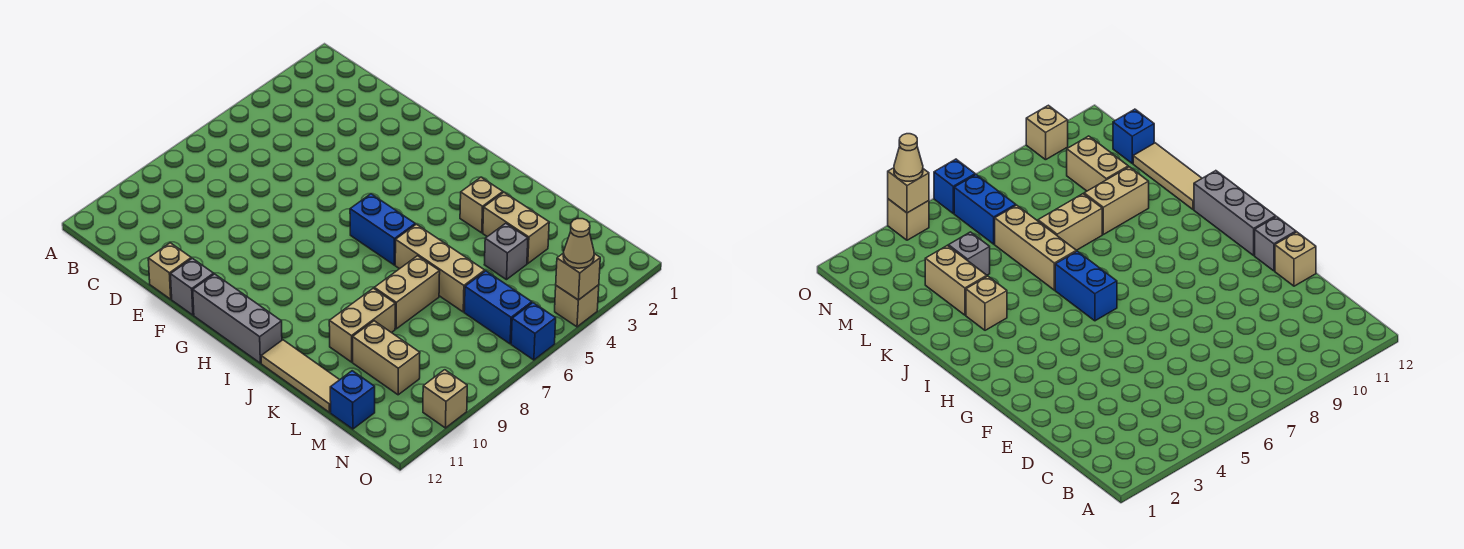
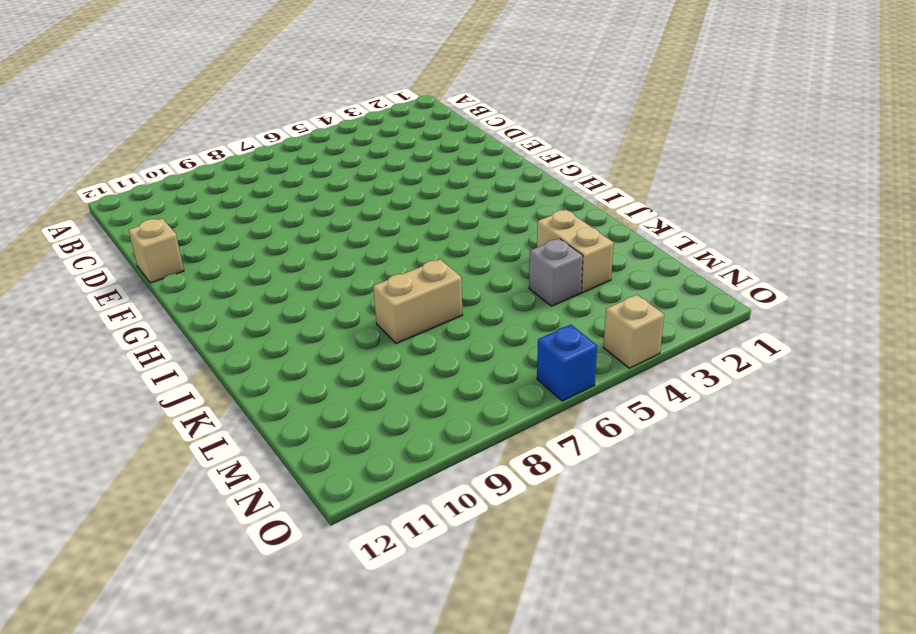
none -> grey brick F12 level 1
none -> grey brick G12:I12 level 1
none -> blue brick H6:I6 level 1

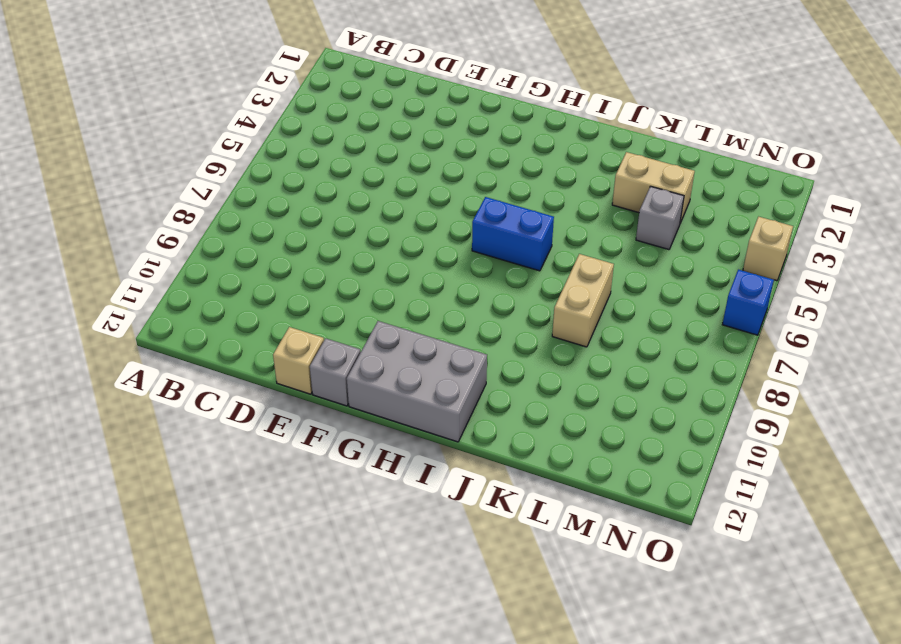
grey brick G11:I12 level 1 -> grey brick G12:I12 level 1
none -> tan brick J3 level 1
none -> tan brick J6:L6 level 1
none -> tan tile J12:L12 level 1

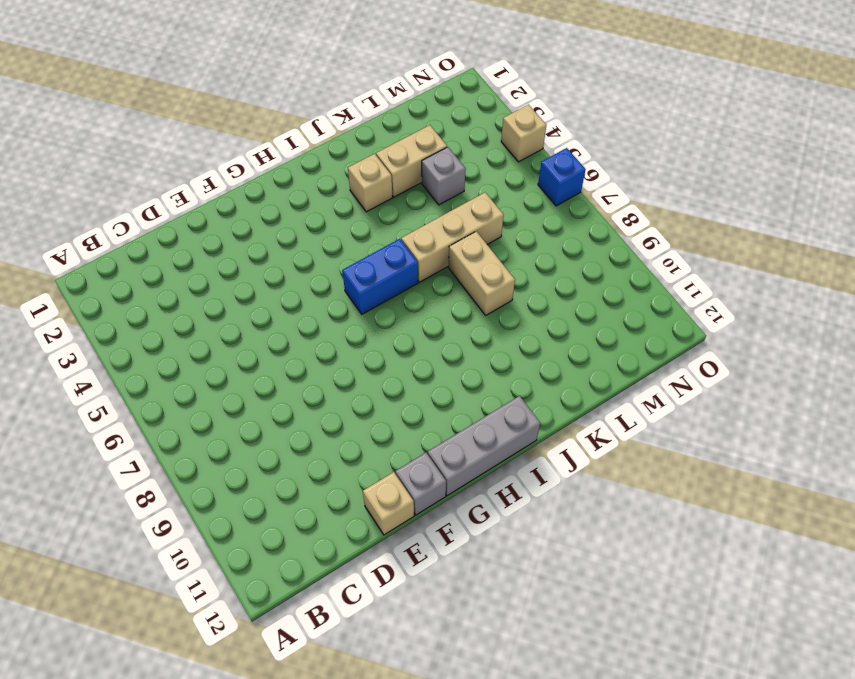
none -> tan tile J12:L12 level 1
none -> tan brick K9:K10 level 1
none -> tan brick L10:M10 level 1

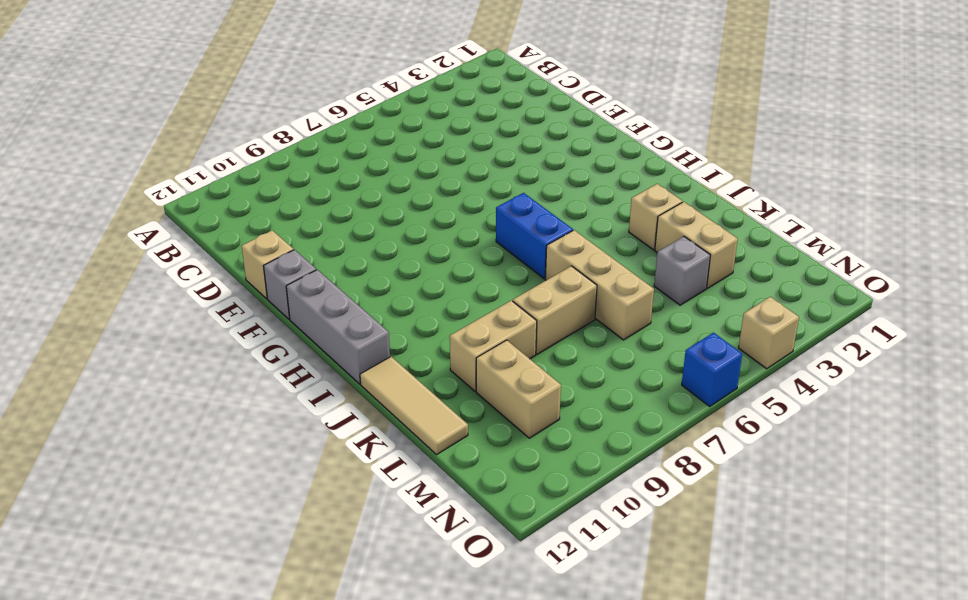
none -> blue brick M6:N6 level 1
none -> blue brick M12 level 1
none -> tan brick O10 level 1

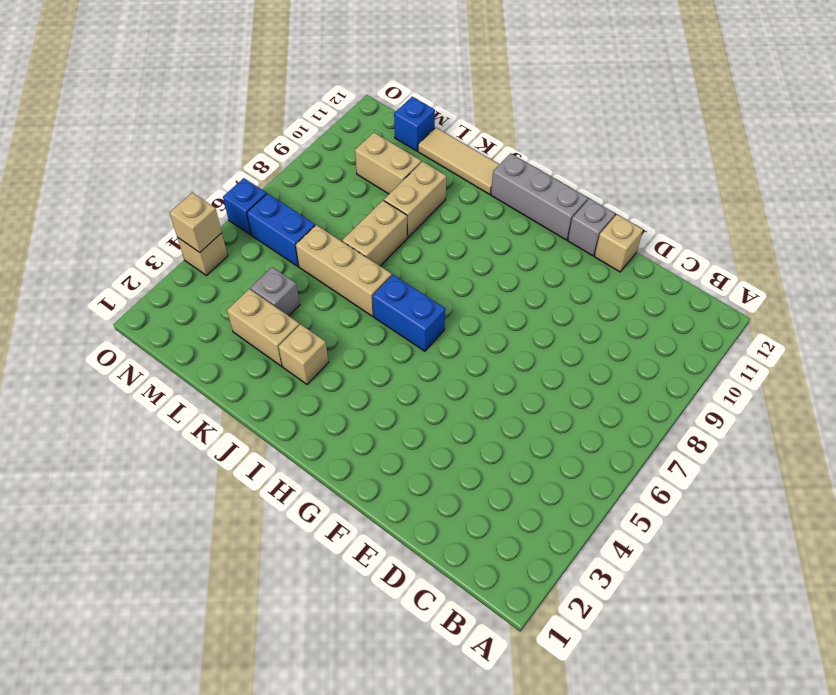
none -> tan brick O10 level 1
none -> tan cone O4 level 3

